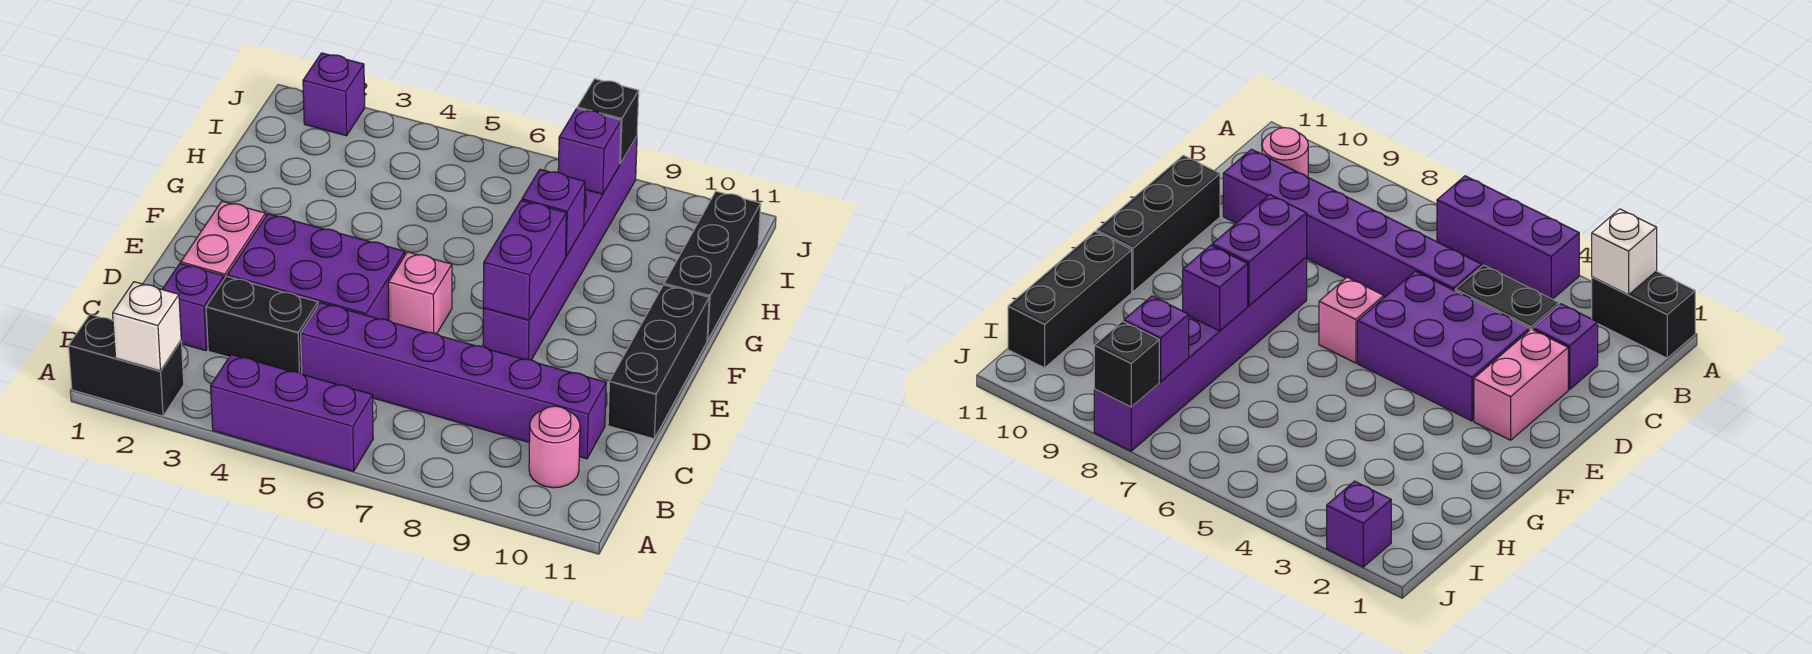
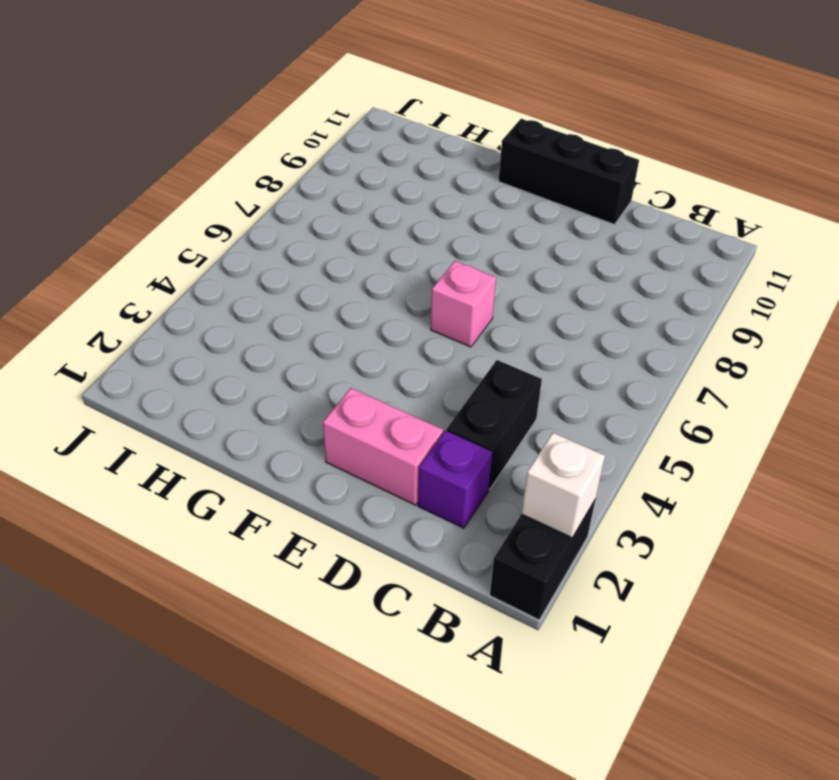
none -> purple brick A4:A6 level 1
none -> pink round brick B10 level 1
none -> purple brick C5:C10 level 1

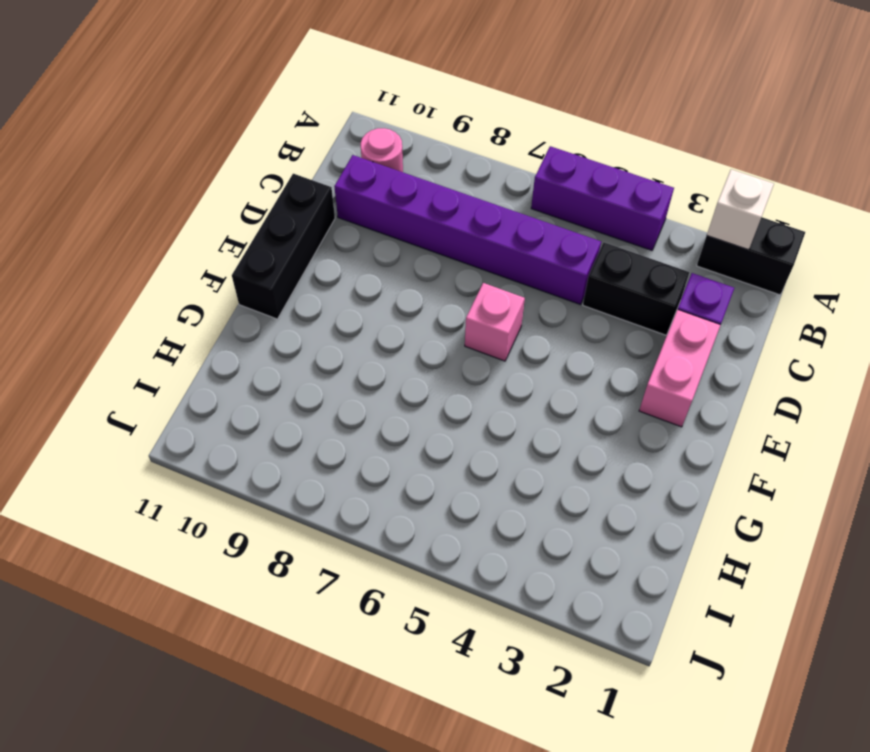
none -> purple brick D3:E5 level 1
none -> purple brick E8:J8 level 1
none -> black brick G11:I11 level 1

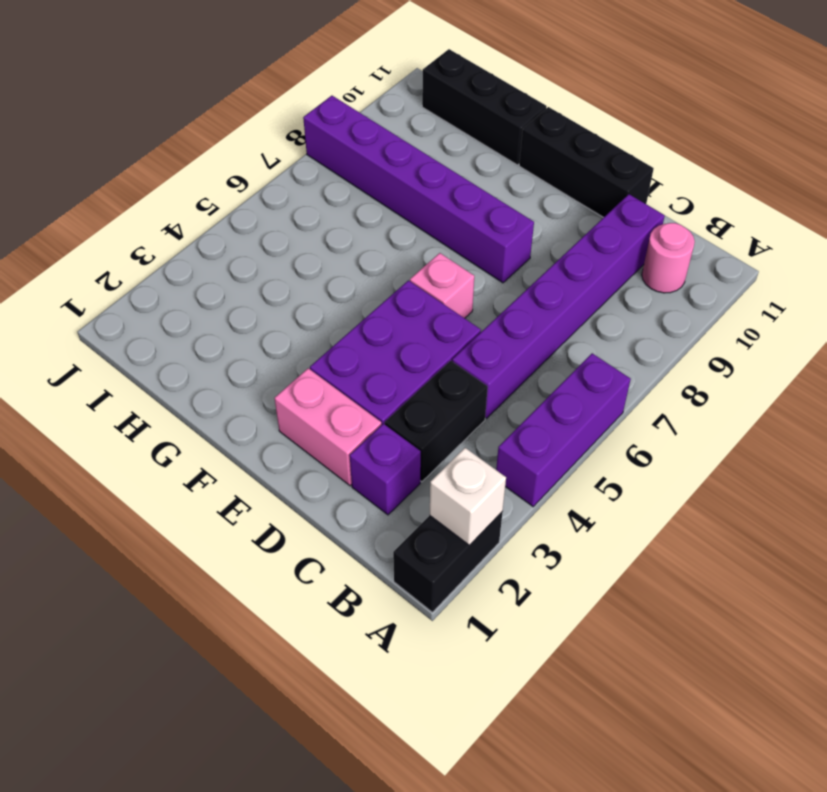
none -> purple brick J2 level 1
none -> purple brick E8:F8 level 2
none -> purple brick G8 level 2

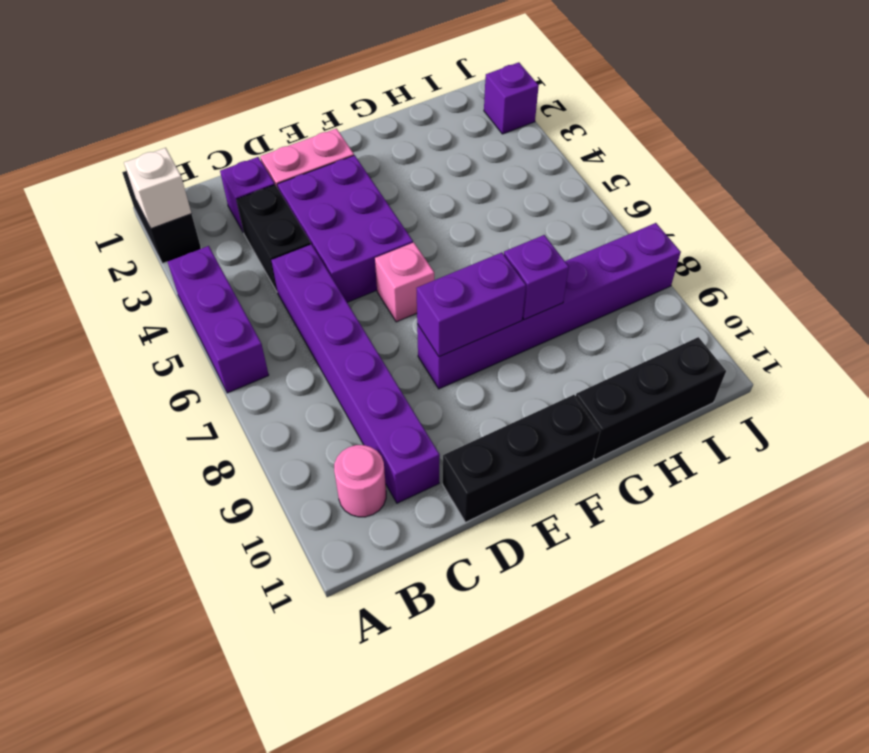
none -> purple brick I8 level 2
none -> black brick J8 level 2

